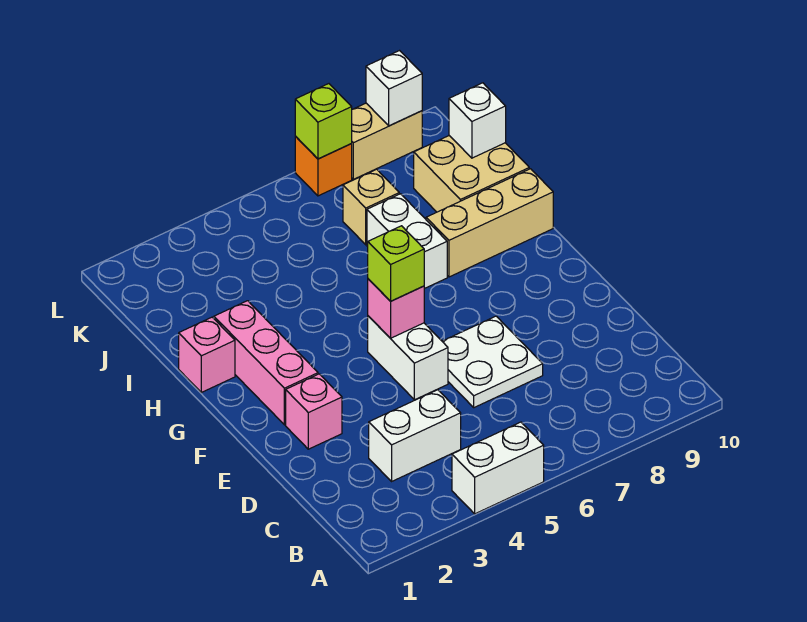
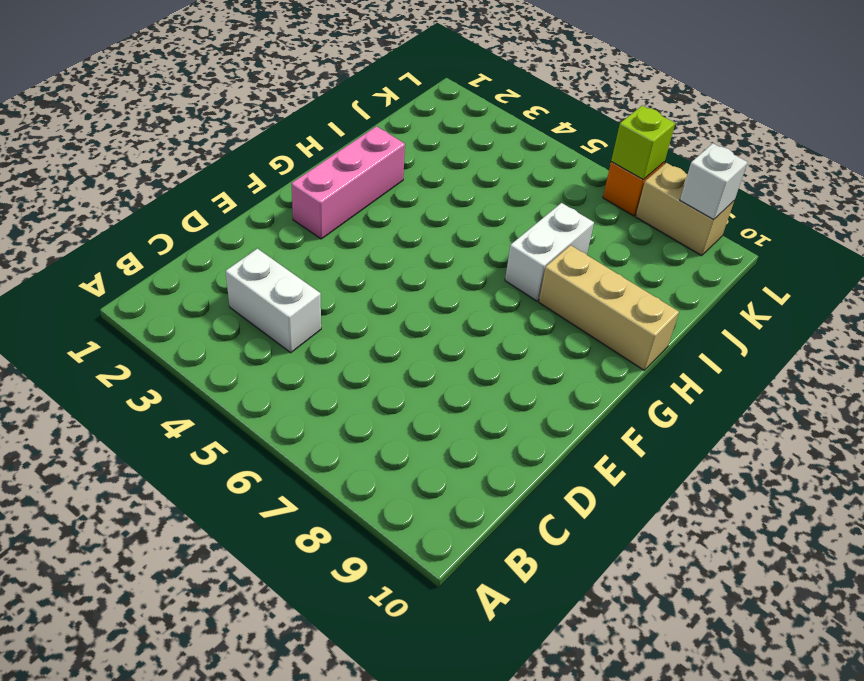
none -> white brick A4:A5 level 1
none -> white plate D6:E7 level 1
none -> pink brick E2 level 1

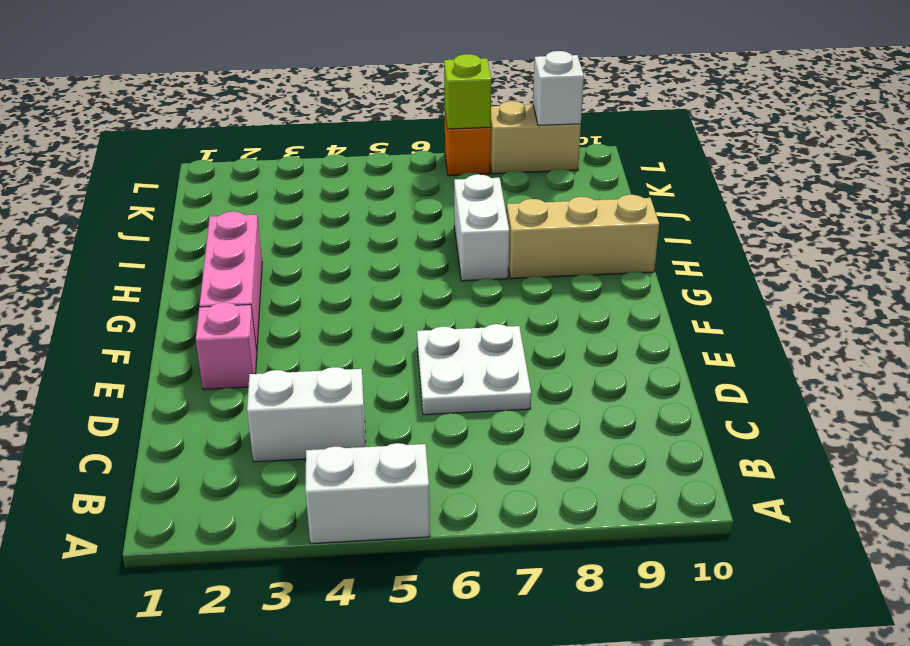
none -> white brick E5:F5 level 1
none -> pink brick H1 level 1
none -> tan brick I9:J10 level 1

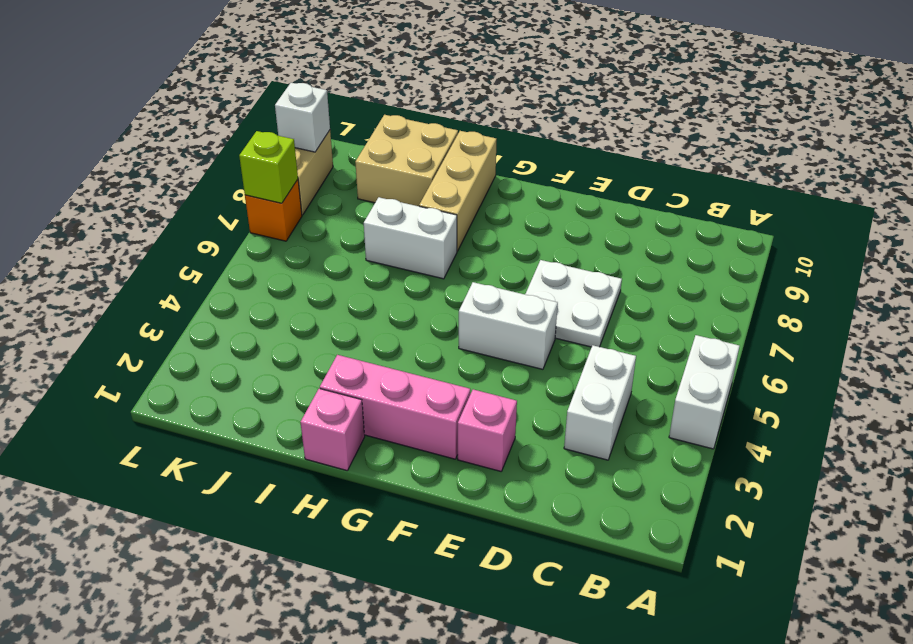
none -> tan brick J7 level 1
none -> pink brick F5 level 2
none -> white brick J10 level 2

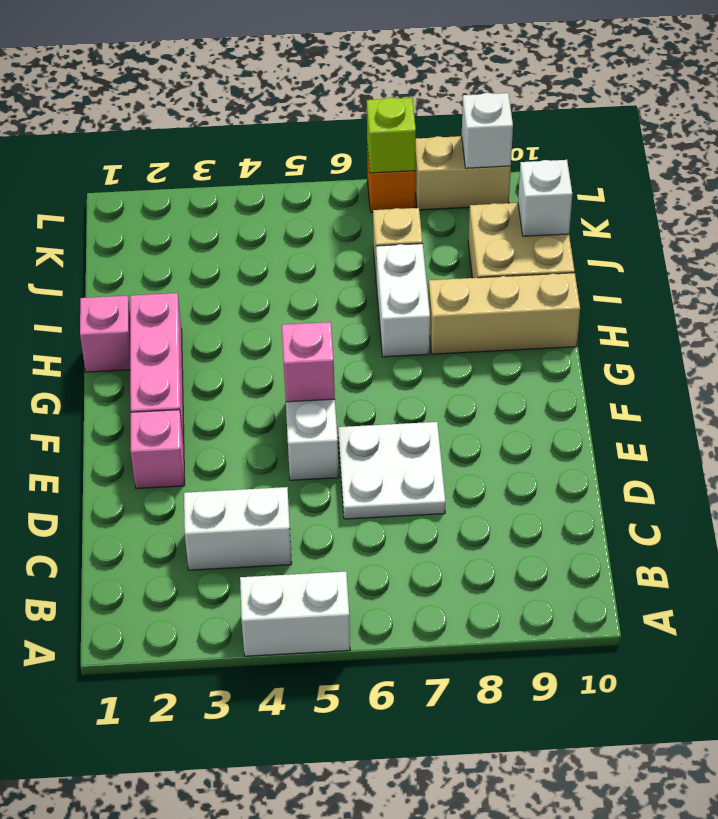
none -> lime brick F5 level 3

